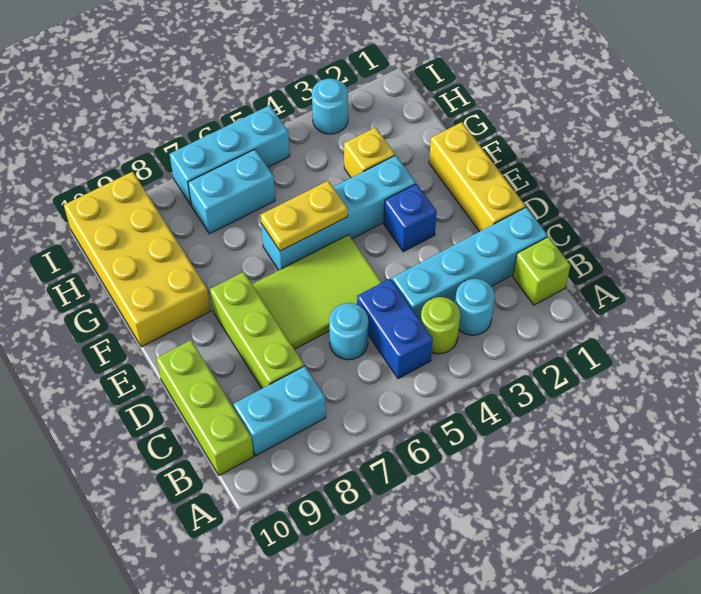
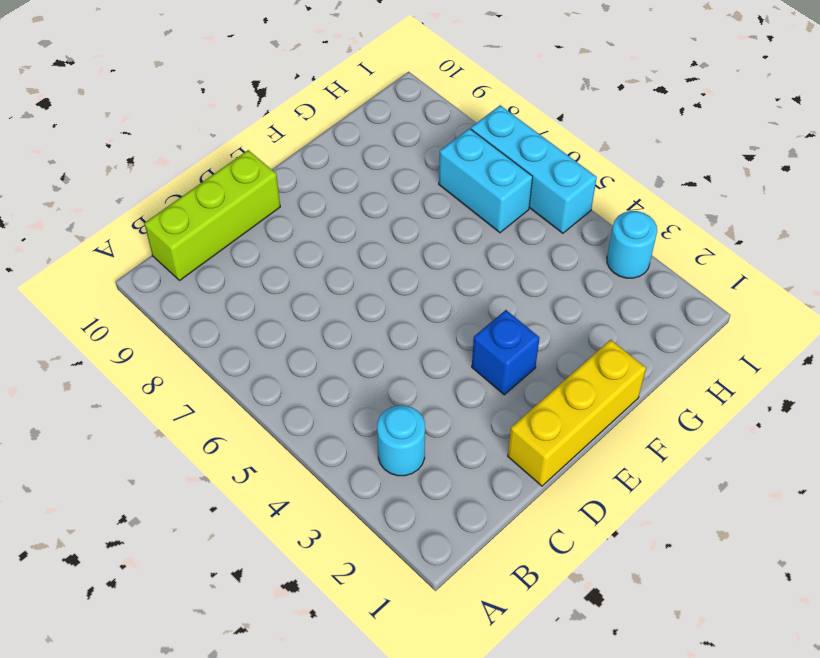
none -> lime brick B1 level 1
none -> lime round brick B4 level 1
none -> blue brick B5:C5 level 1

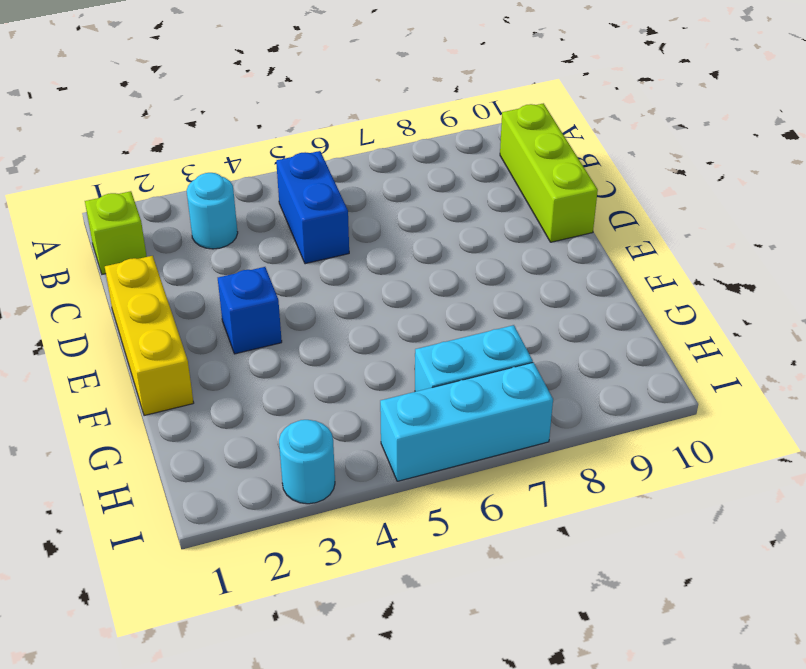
none -> lime round brick B4 level 1
none -> cyan brick B8:B9 level 1
none -> cyan brick C1:C4 level 1

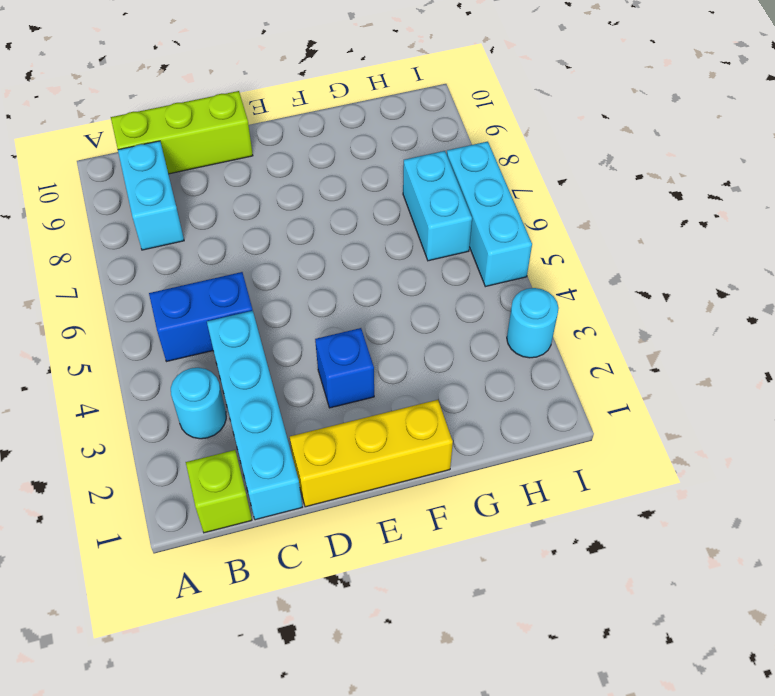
none -> lime round brick B4 level 1
none -> cyan round brick C6 level 1
none -> lime brick C8:E8 level 1

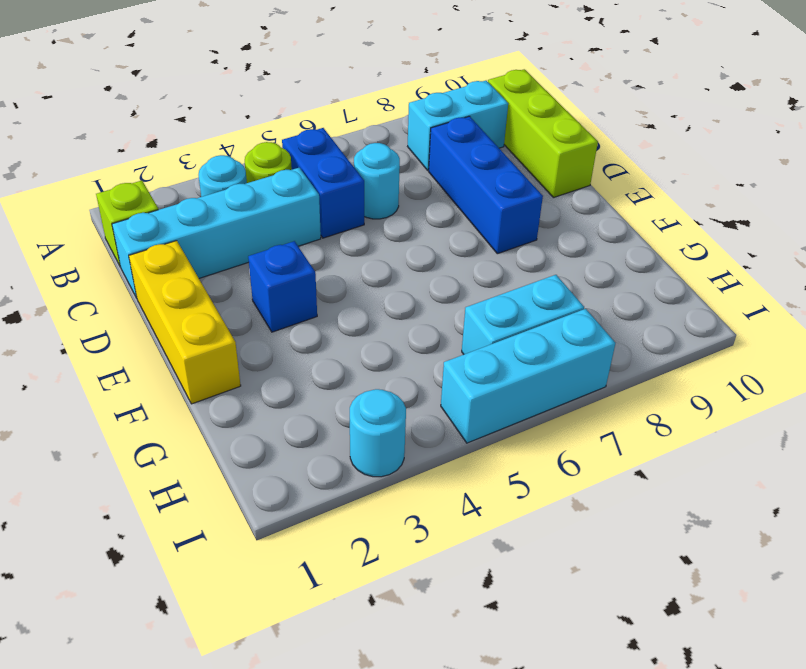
blue brick C8:E8 level 1 -> lime brick C8:E8 level 1
none -> lime tile D5:E7 level 1
none -> cyan brick F3:F6 level 1
none -> yellow brick F9:I10 level 1

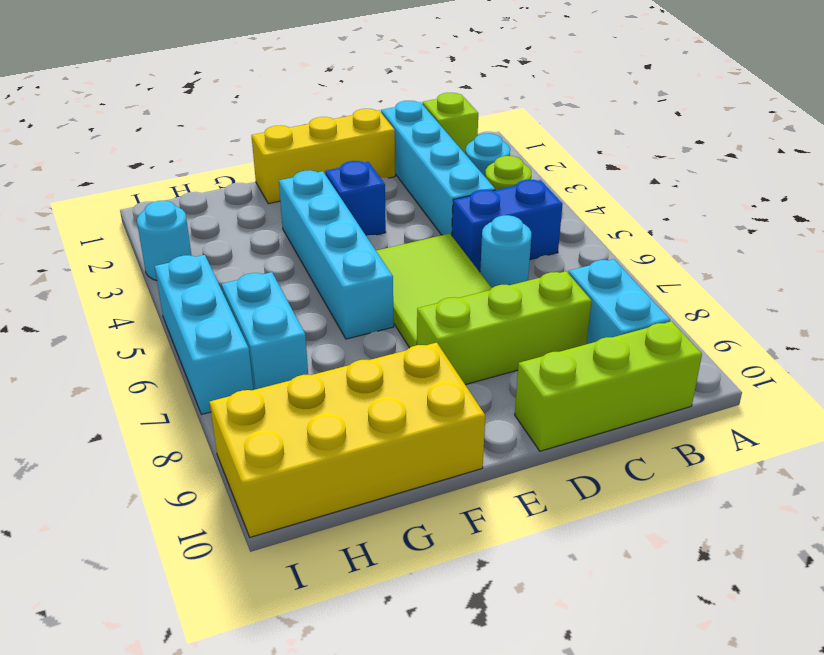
none -> yellow brick G3 level 1
none -> yellow plate F5:F6 level 2

